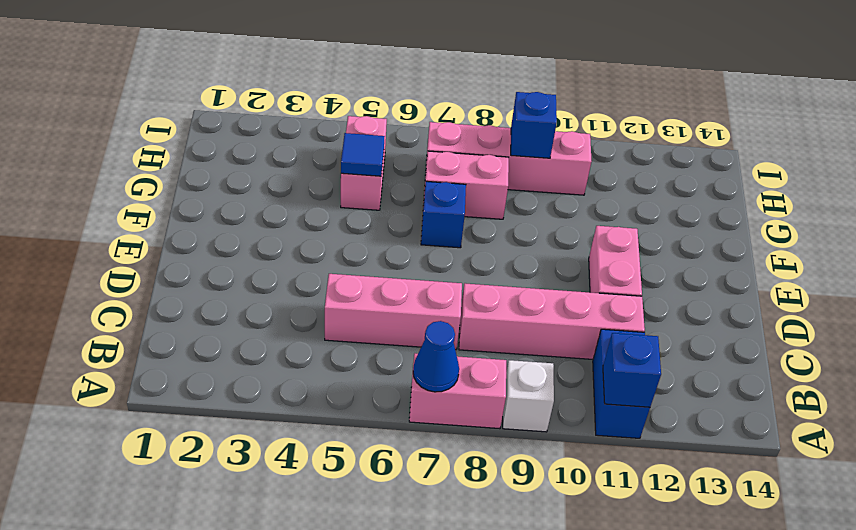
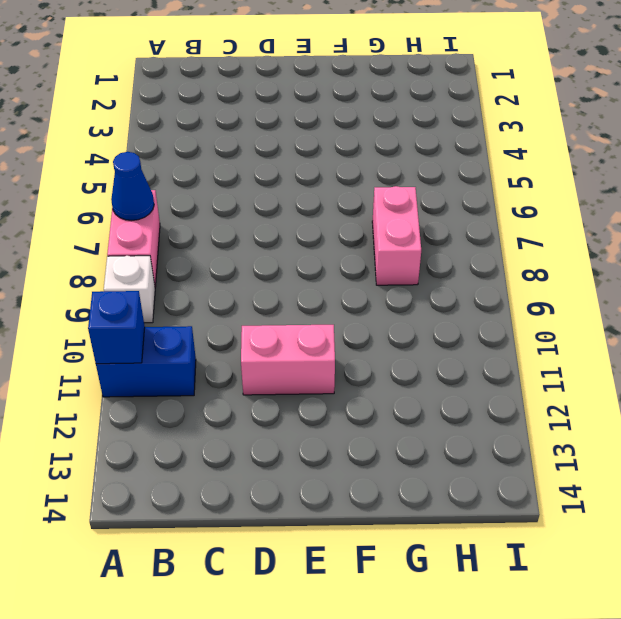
none -> pink brick C5:C7 level 1
none -> pink brick C8:C11 level 1
none -> blue brick F7 level 1

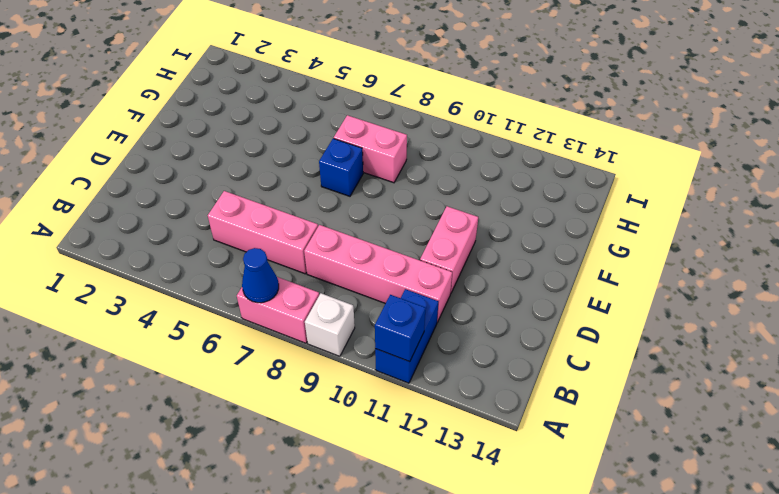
none -> pink brick G5:H5 level 1
none -> pink brick H7:H10 level 1
none -> blue tile G5 level 2

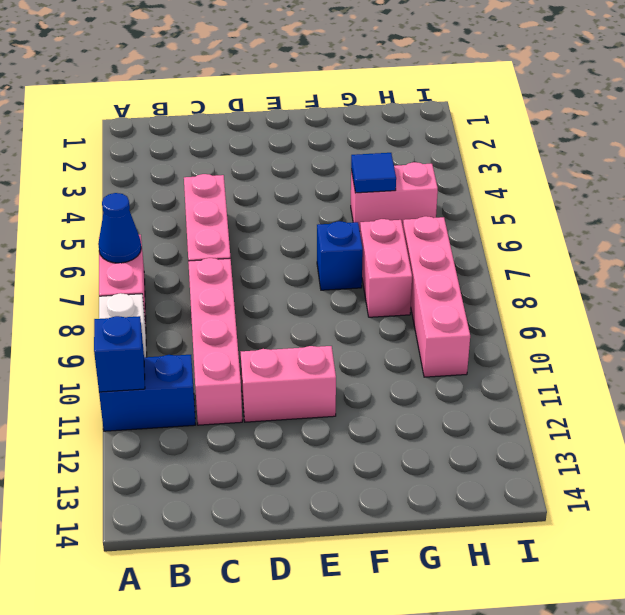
none -> blue brick H9 level 2

